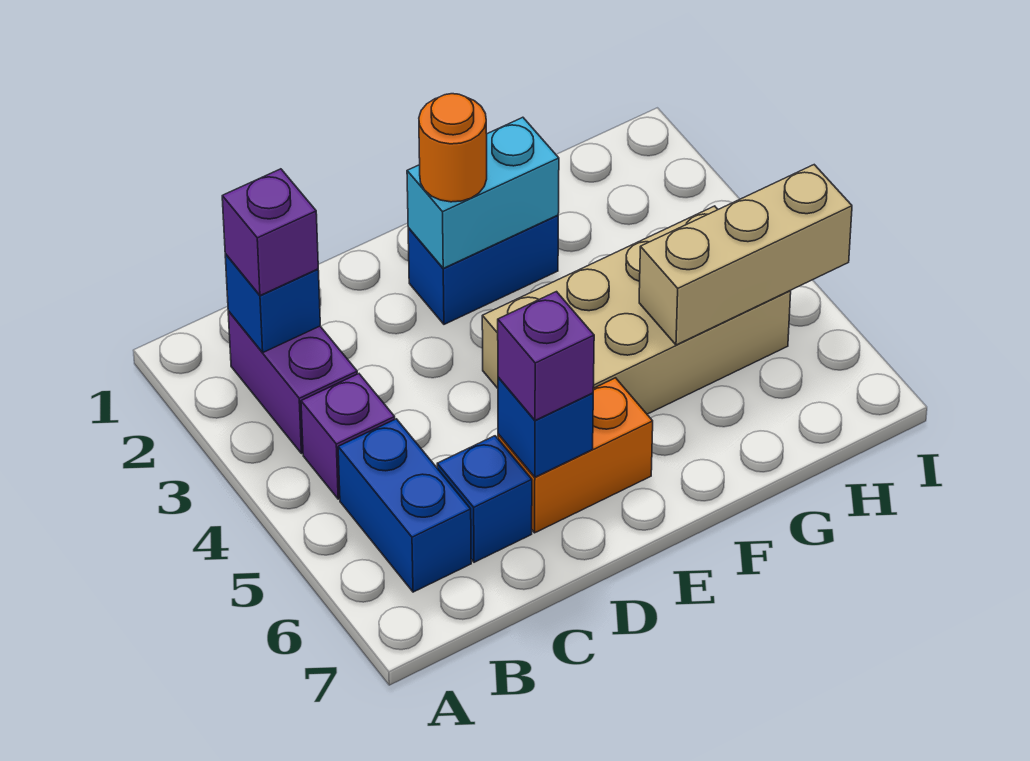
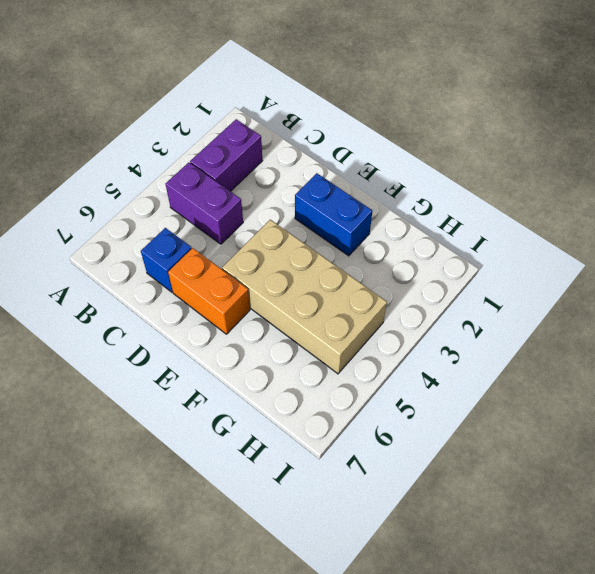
purple brick B4:C4 level 1 -> purple brick B4 level 1
none -> blue brick B5:B6 level 1
none -> blue brick B2 level 2
none -> blue brick D6 level 2

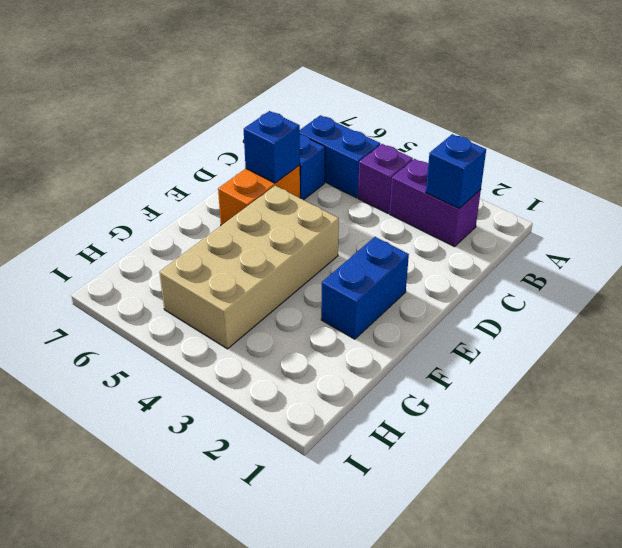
none -> cyan brick E2:F2 level 2
none -> tan brick G5:I5 level 2
none -> purple brick B2 level 3

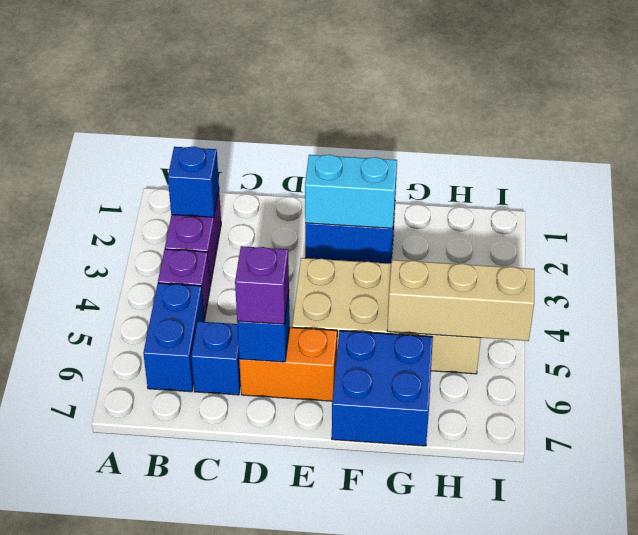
blue brick F6:G7 level 1 -> none
none -> purple brick B2 level 3
none -> orange round brick E2 level 3

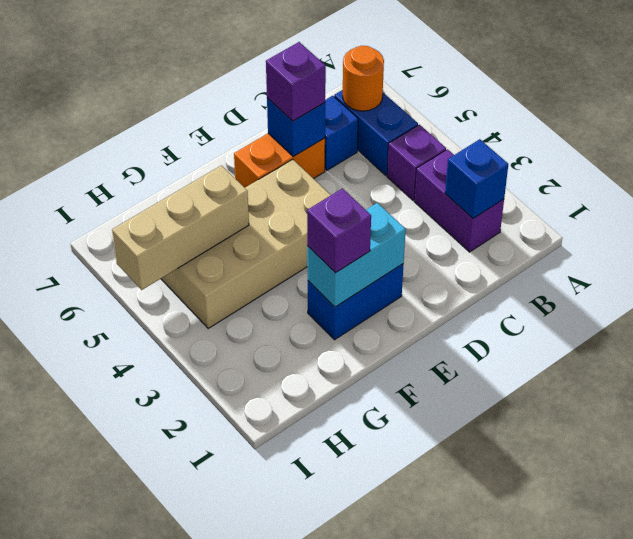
orange round brick B6 level 2 -> orange round brick E2 level 3
purple brick F2 level 3 -> purple brick B2 level 3

